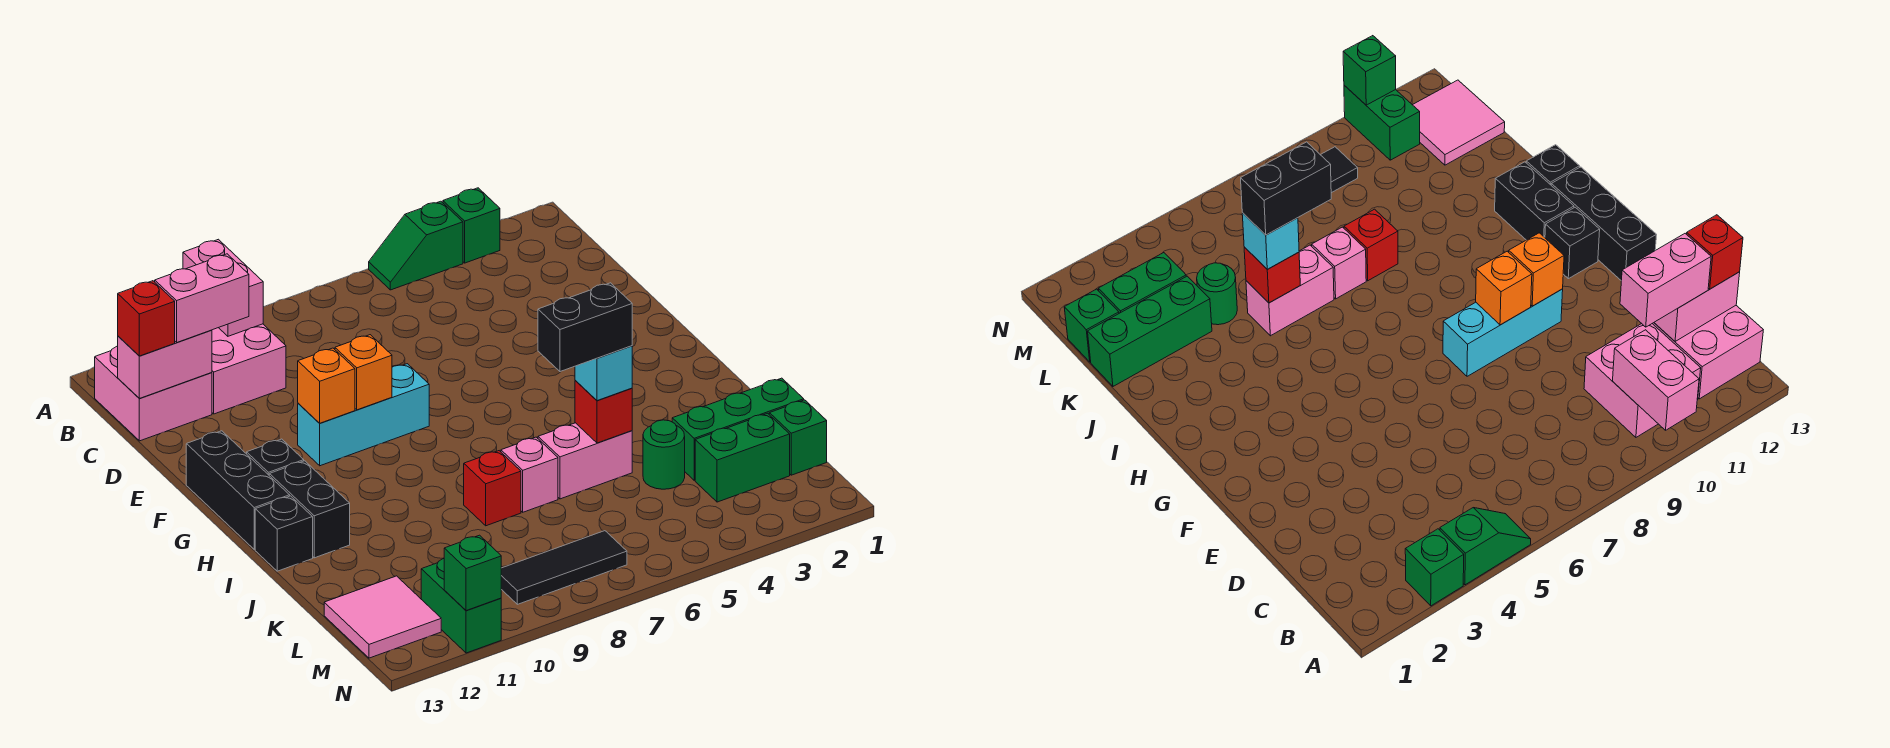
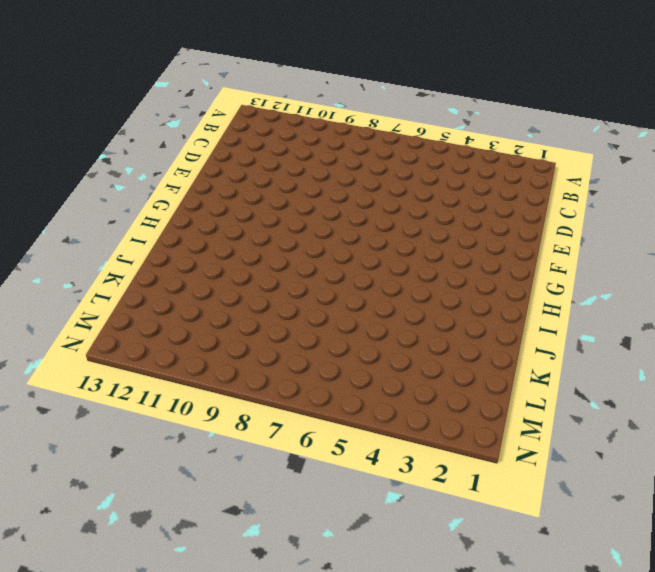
none -> green brick A3 level 1
none -> green slope A4:A5 level 1 top 4
none -> pink brick B10:C11 level 1

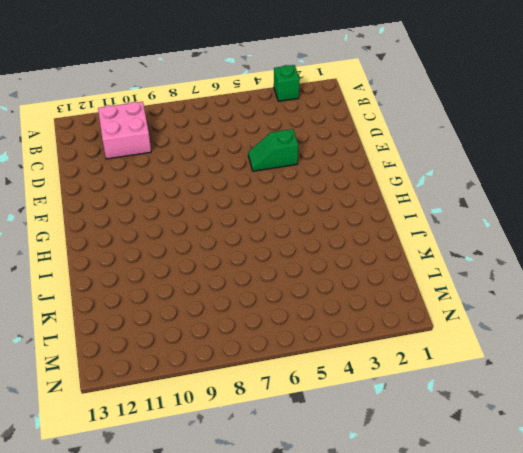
green slope E4:E5 level 1 top 4 -> green slope A4:A5 level 1 top 4
none -> pink brick B12:C13 level 1
none -> cyan brick F8:F10 level 1
none -> black brick F13:H13 level 1

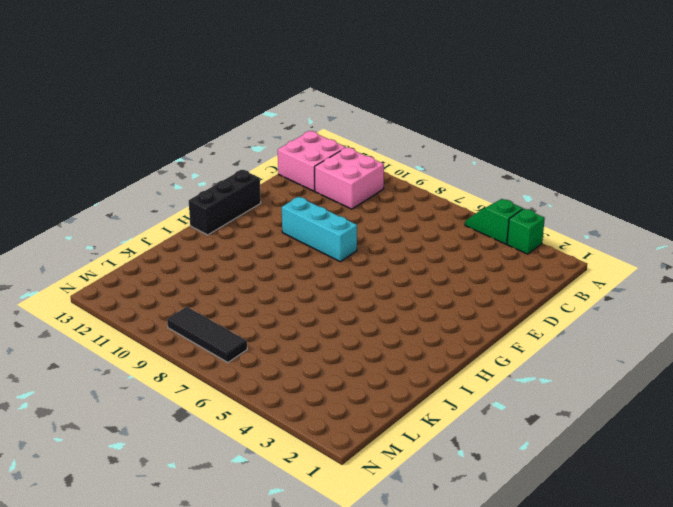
none -> black brick G12 level 1
none -> black brick H12:I12 level 1
none -> black brick I13 level 1

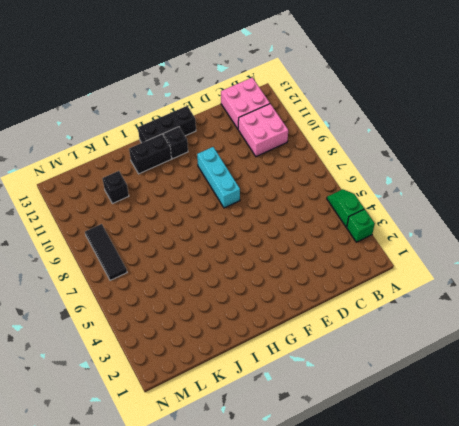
black brick K11 level 1 -> black brick I13 level 1
none -> pink brick J5:J6 level 1
none -> pink brick J7 level 1
none -> red brick J8 level 1

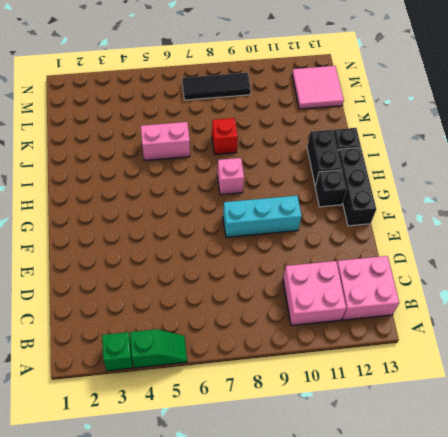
pink brick H8 level 1 -> pink brick J7 level 1
none -> green brick K1:K3 level 1
none -> green round brick K4 level 1
none -> green brick L1 level 1

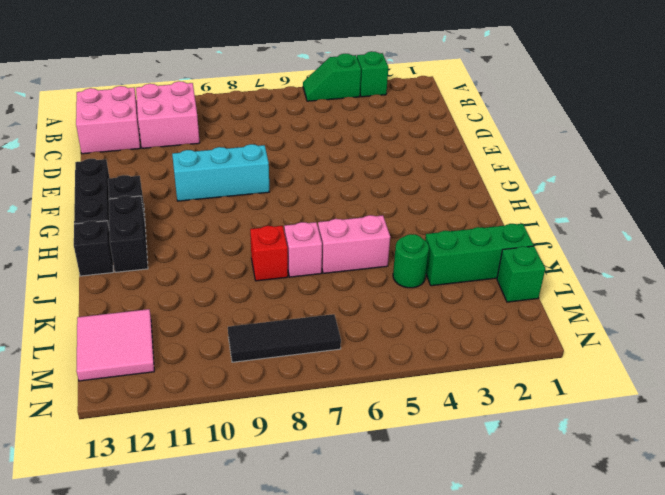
none -> green brick L2:L3 level 1
none -> green brick M11:N11 level 1
none -> pink brick A10:B10 level 2

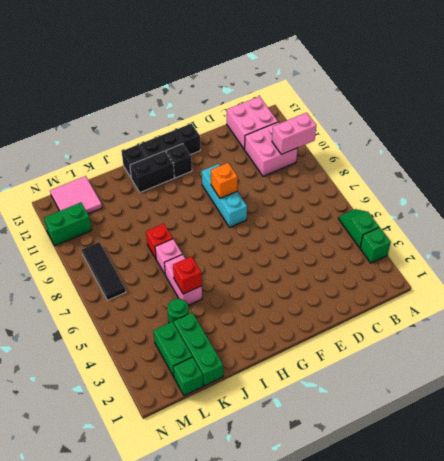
none -> pink brick C12:C13 level 2
none -> orange brick F10 level 2
none -> green brick N11 level 2

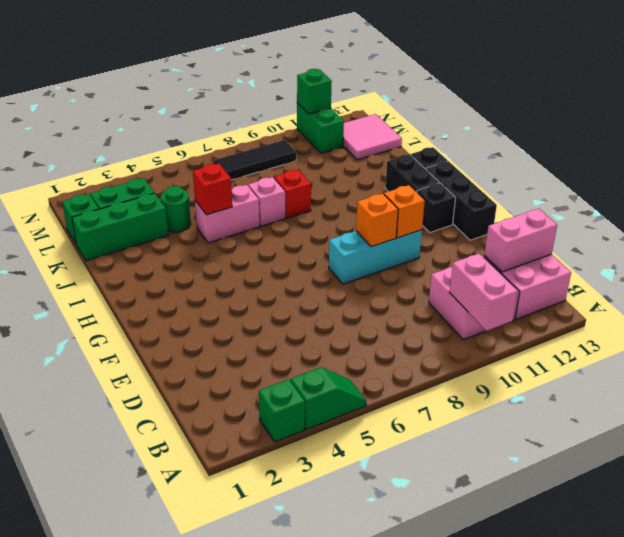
none -> pink brick C11:C12 level 3
none -> red brick C13 level 3
none -> cyan brick J5 level 3

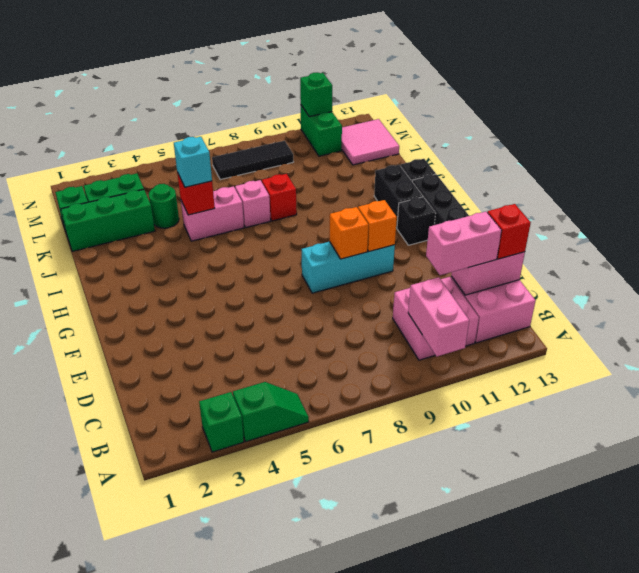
none -> black brick J5:J6 level 4

